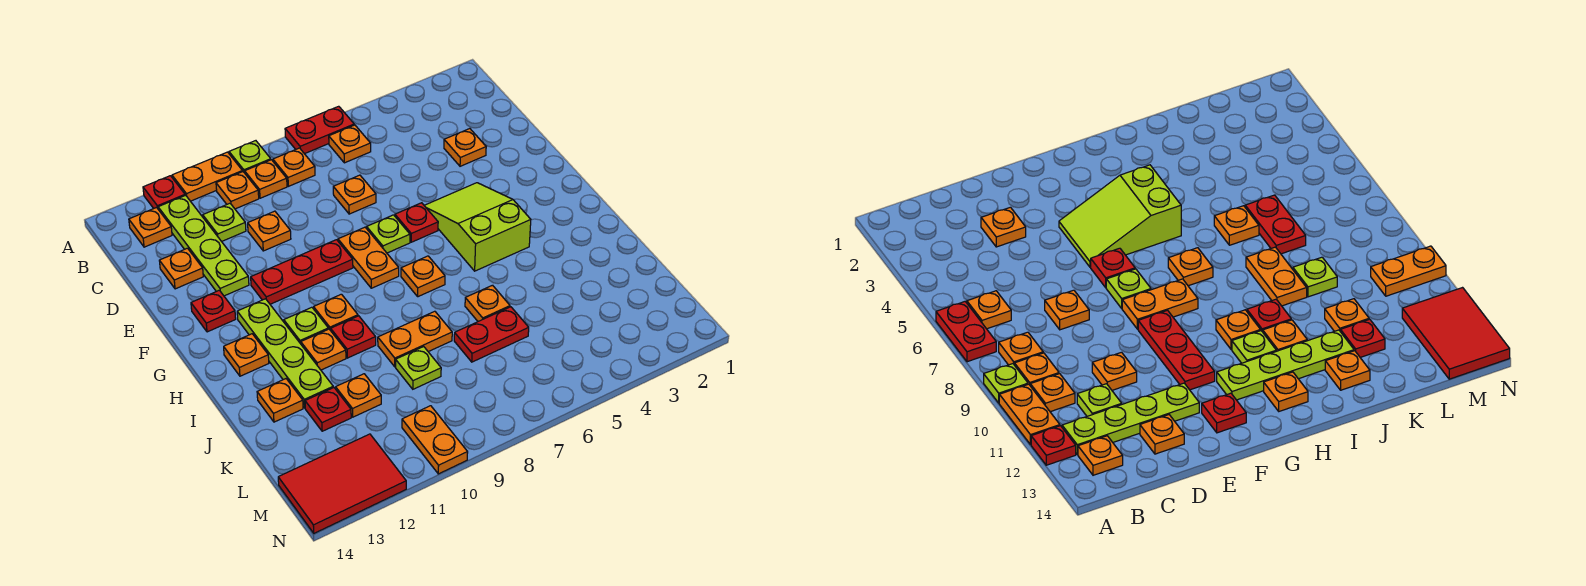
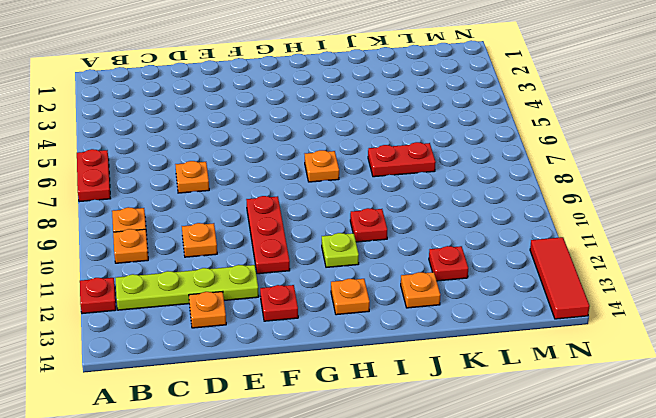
red plate J7:K7 level 1 -> red plate K6:K7 level 1
red tile N12:N14 level 1 -> red tile M12:N14 level 1
none -> lime plate A9 level 1
none -> orange plate A10:A11 level 1
none -> orange plate B6 level 1
none -> orange plate B8 level 1

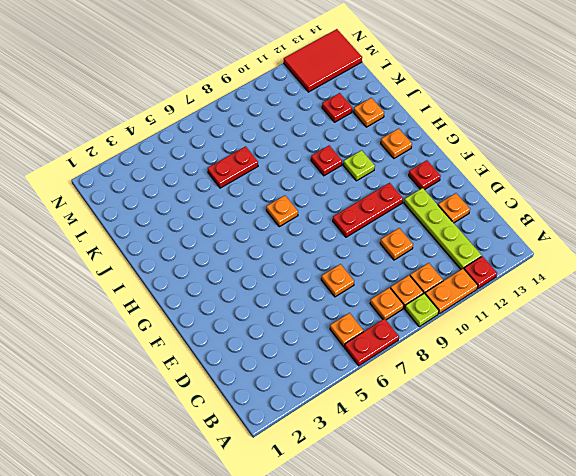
none -> orange plate B13 level 1
none -> lime plate C11 level 1
none -> orange plate D3 level 1
none -> lime slope F4:H5 level 1 top H

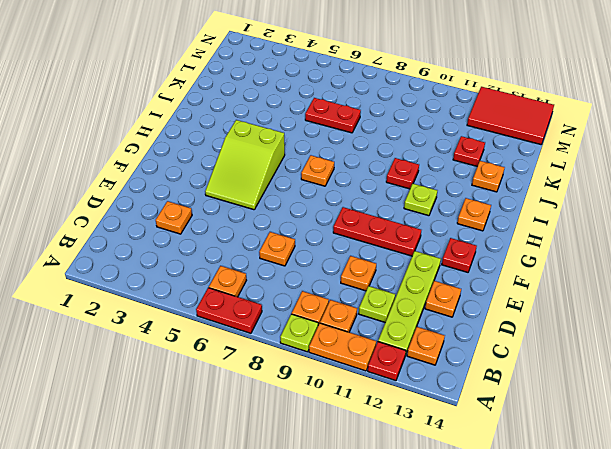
none -> orange plate B8 level 1
none -> red plate F6 level 1
none -> lime plate F7 level 1
none -> orange plate F8:G8 level 1

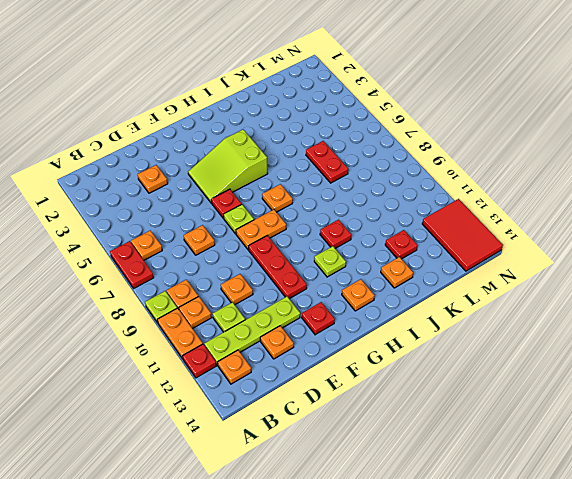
none -> orange plate B8 level 1
none -> lime plate G12:J12 level 1
none -> orange plate H10 level 1
none -> orange plate I11 level 1

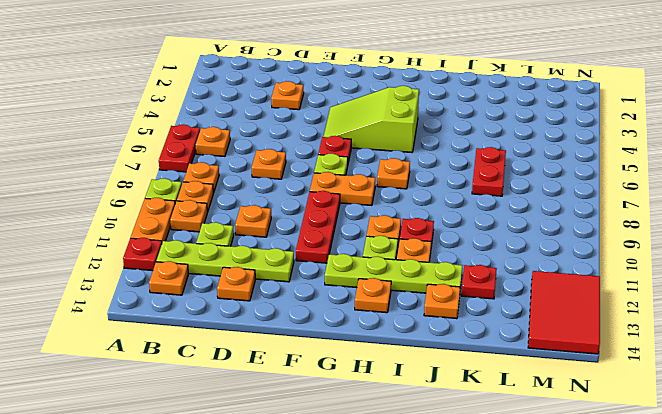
none -> red plate F13 level 1
none -> orange plate J6 level 1
none -> orange plate J8:J9 level 1
none -> lime plate K9 level 1

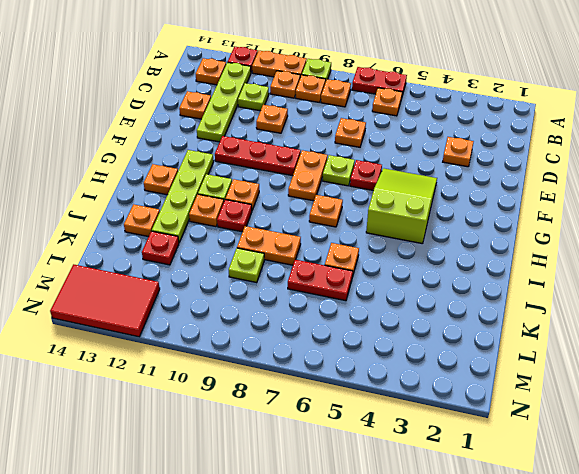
none -> red plate F13 level 1
none -> orange plate K11 level 1
none -> orange plate M10:N10 level 1

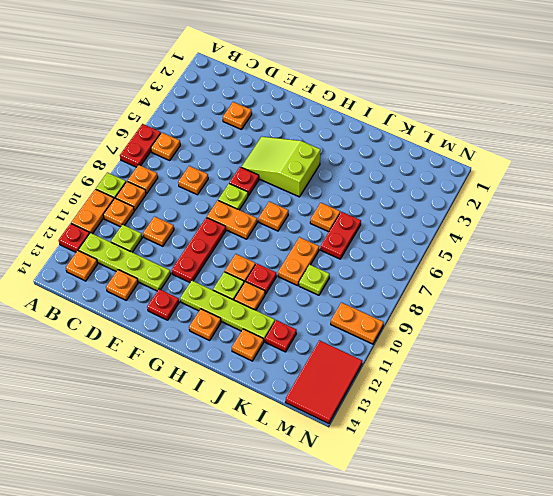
none -> orange plate K11 level 1

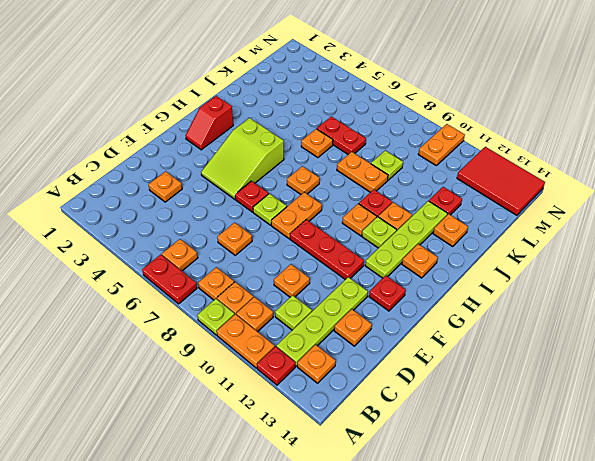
red slope G2:H2 level 1 top H -> none
none -> orange plate K11 level 1

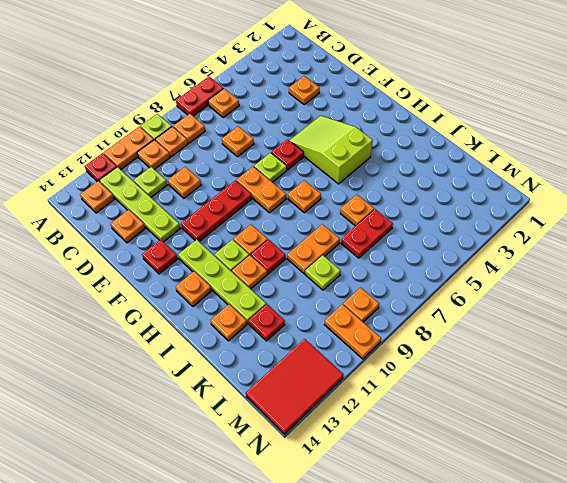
orange plate M9 level 1 -> orange plate K11 level 1

